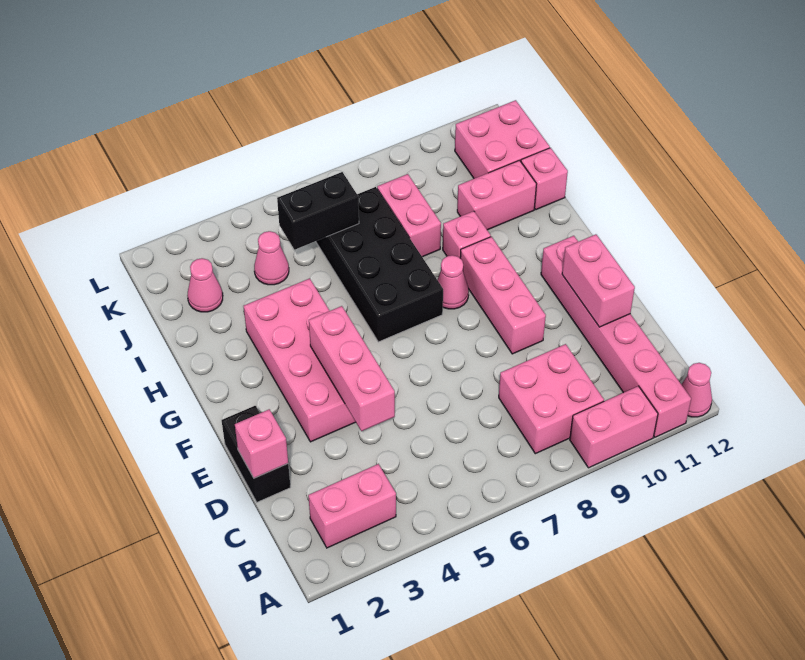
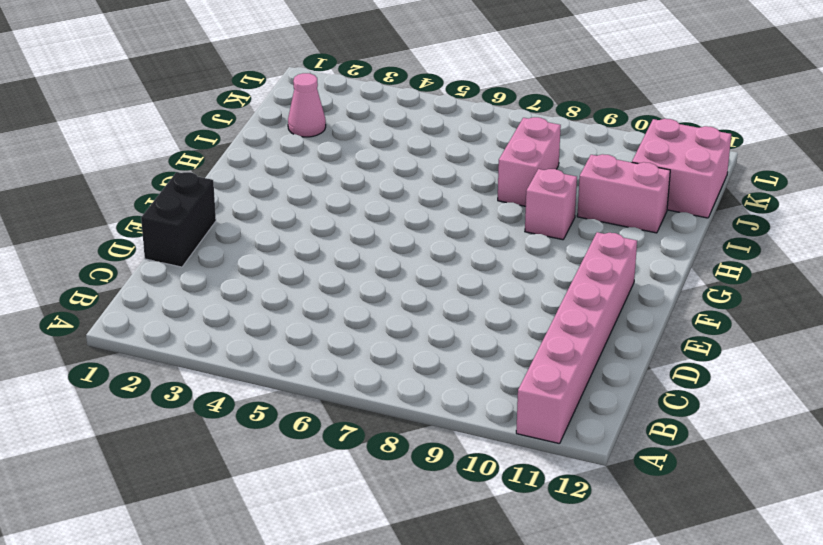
none -> pink brick A9:A10 level 1
none -> pink cone A12 level 1
none -> pink brick B2:B3 level 1

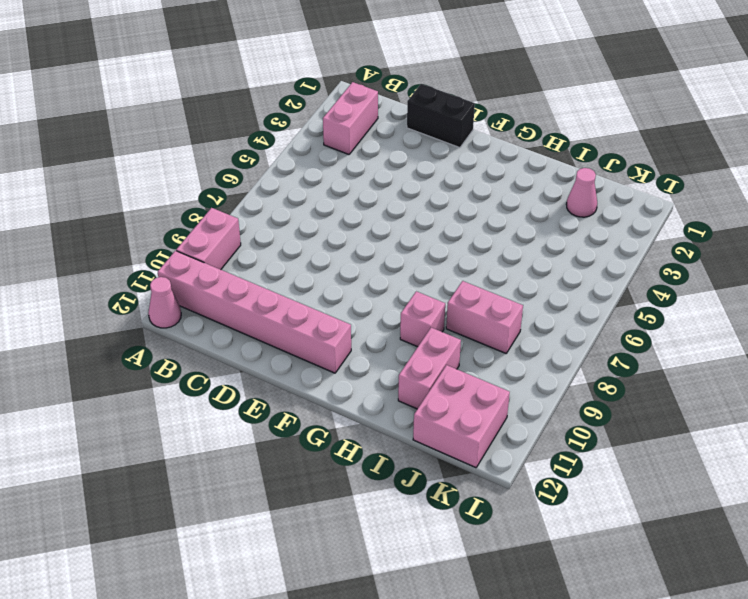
none -> pink brick B8:C9 level 1
none -> pink brick E3:H4 level 1
none -> pink brick E9:G9 level 1

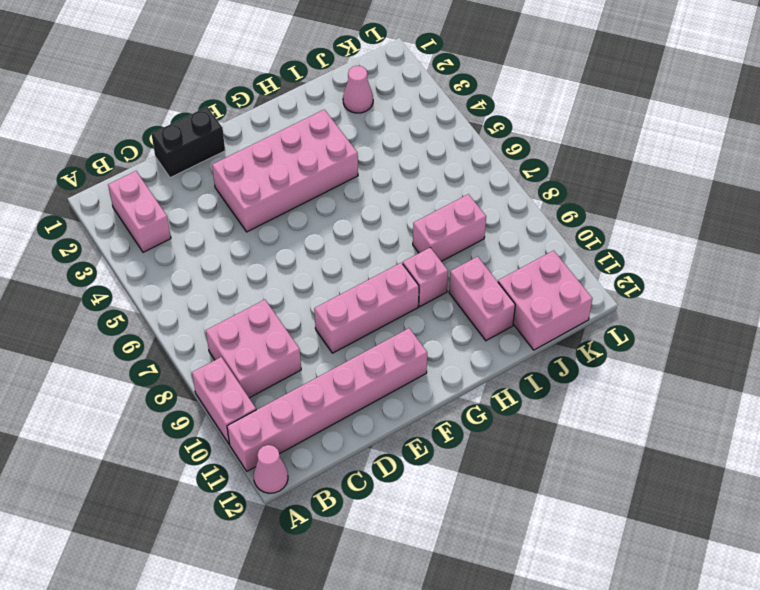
none -> black brick G6:J7 level 1
none -> pink cone G8 level 1
none -> pink brick I12 level 1

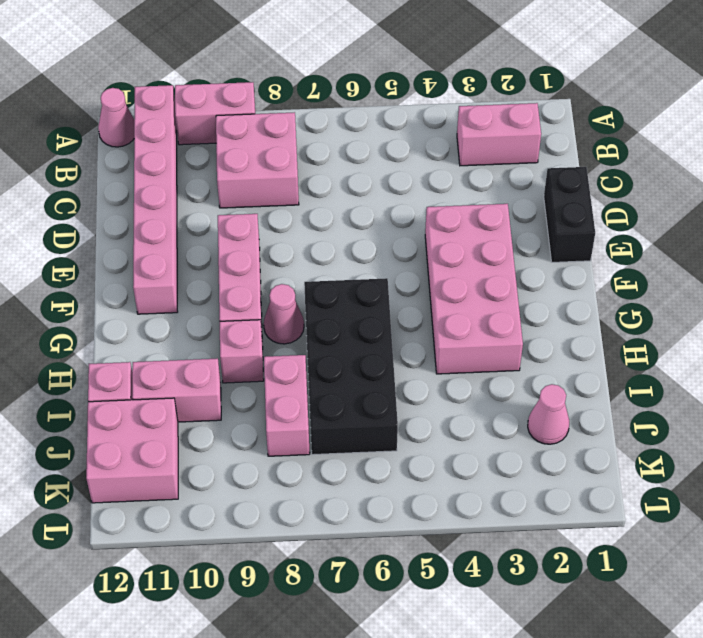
none -> pink cone J4 level 1
none -> pink brick D1 level 2
none -> pink brick D4:F4 level 2

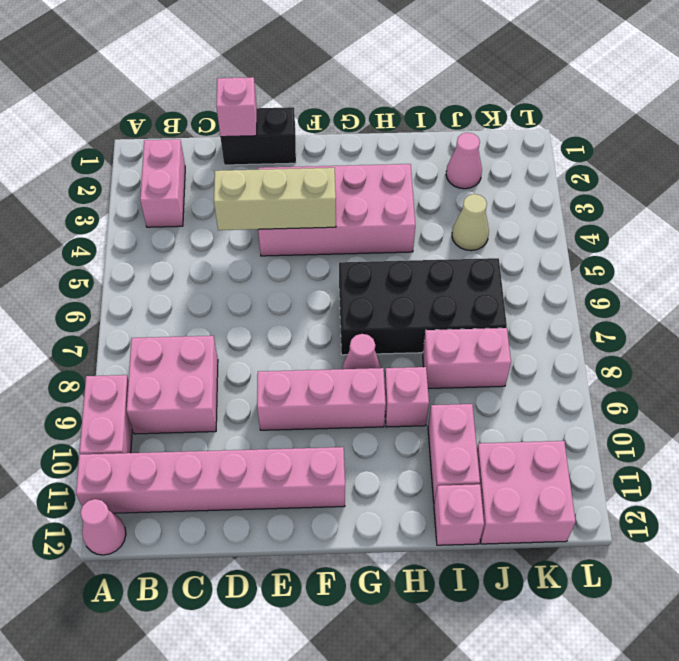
tan brick D4:F4 level 2 -> pink brick D4:F4 level 2
tan cone J4 level 1 -> pink cone J4 level 1
none -> pink brick D11:E11 level 2
none -> black brick J5:J6 level 2

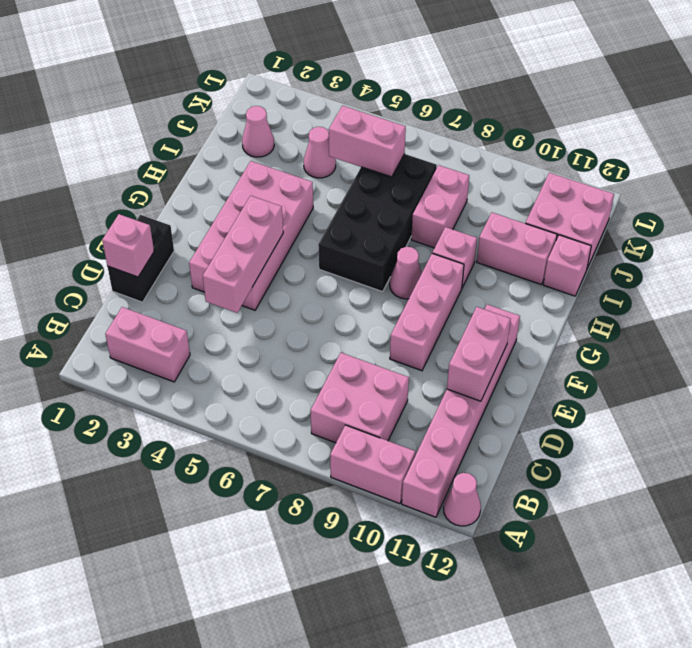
pink brick J5:J6 level 2 -> black brick J5:J6 level 2

